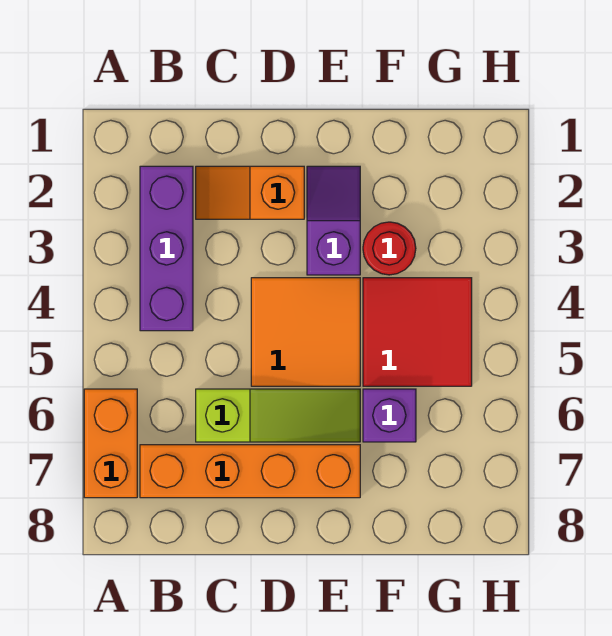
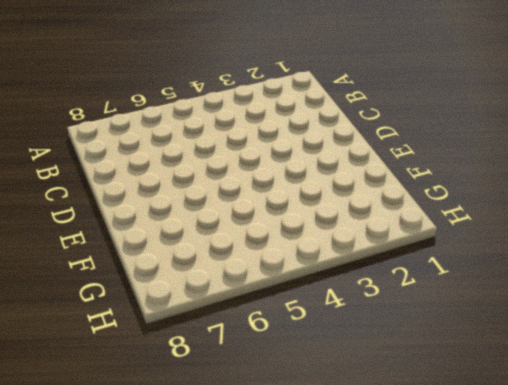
none -> orange brick A6:A7 level 1
none -> purple brick B2:B4 level 1

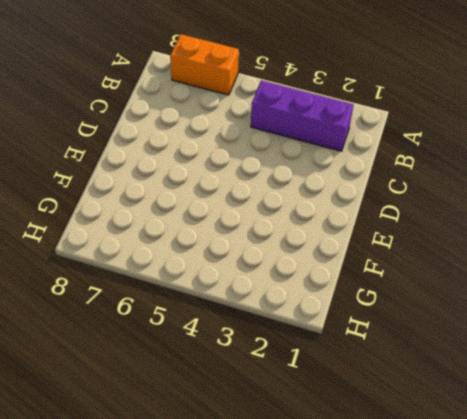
none -> orange brick B7:E7 level 1
none -> orange slope C2:D2 level 1 top D

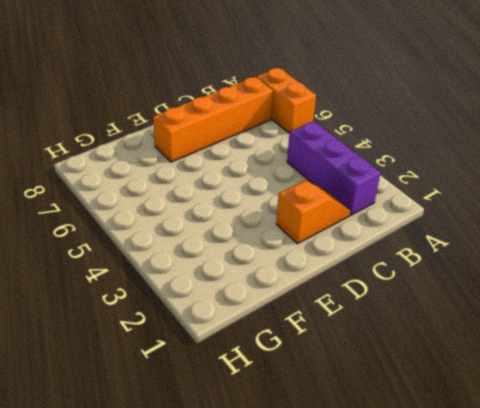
none -> lime slope C6:E6 level 1 top C
none -> orange tile D4:E5 level 1

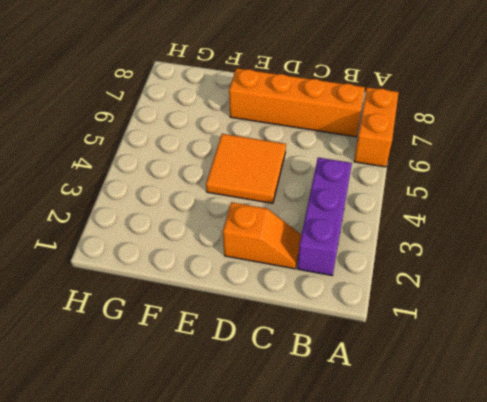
none -> lime slope C6:E6 level 1 top C
none -> purple slope E2:E3 level 1 top 3

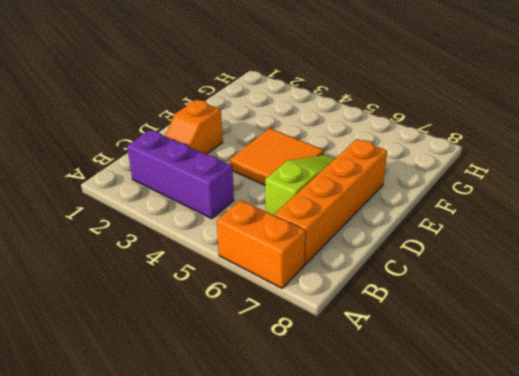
none -> purple slope E2:E3 level 1 top 3
none -> red round brick F3 level 1

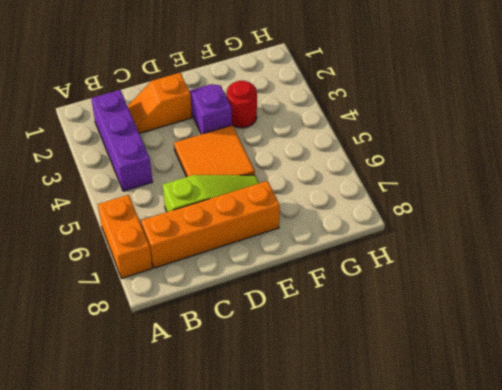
none -> red tile F4:G5 level 1
none -> purple brick F6 level 1

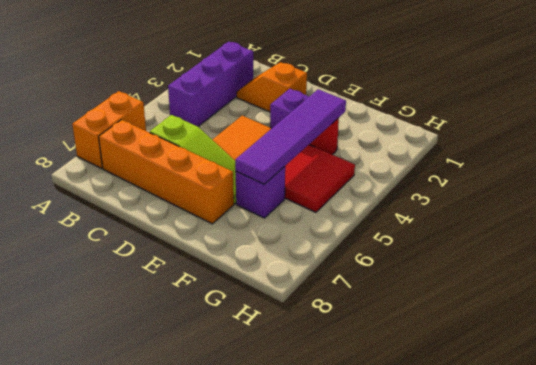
purple tile F3:F6 level 2 -> none

